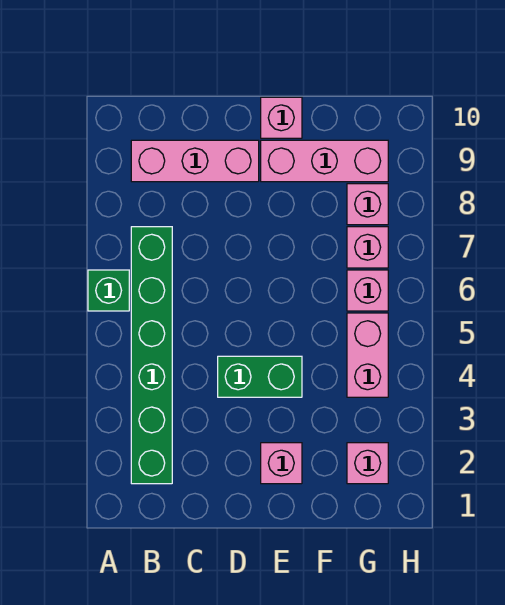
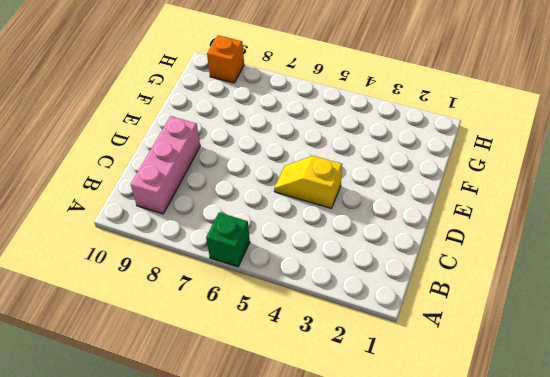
yellow slope D4:D5 level 1 top 4 -> green brick D4:E4 level 1
orange brick H9 level 1 -> none
none -> green brick B2:B7 level 1
none -> pink brick E2 level 1
none -> pink brick E9:G9 level 1

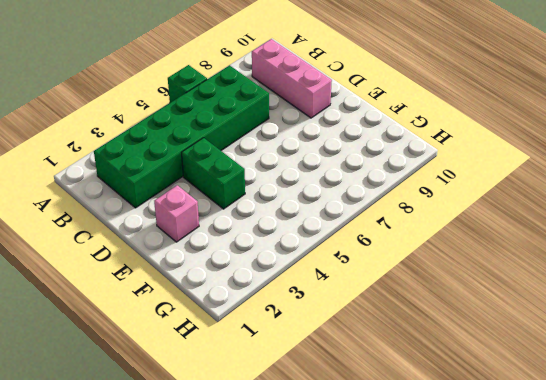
green brick B2:C7 level 1 -> green brick B2:B7 level 1
none -> pink brick E9:G9 level 1
none -> pink brick E10 level 1
none -> pink brick G2 level 1

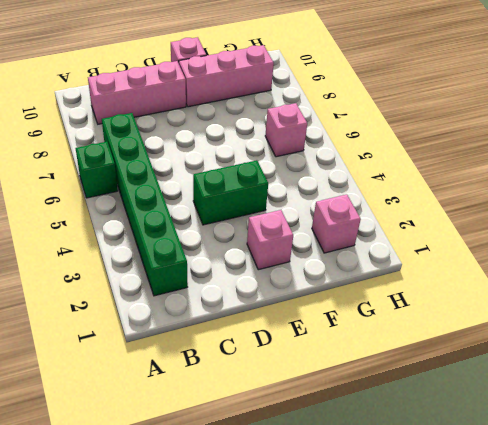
none -> pink brick G4:G5 level 1
none -> pink brick G7 level 1
none -> pink brick G8 level 1

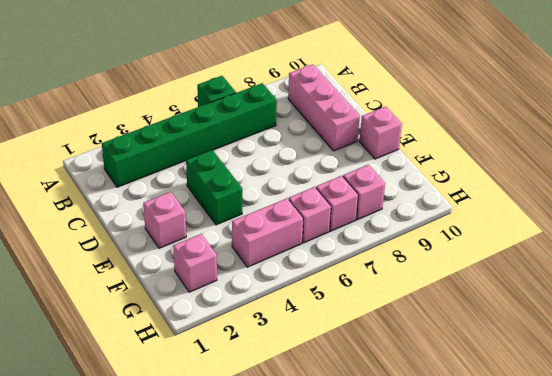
none -> pink brick E9:G9 level 1

